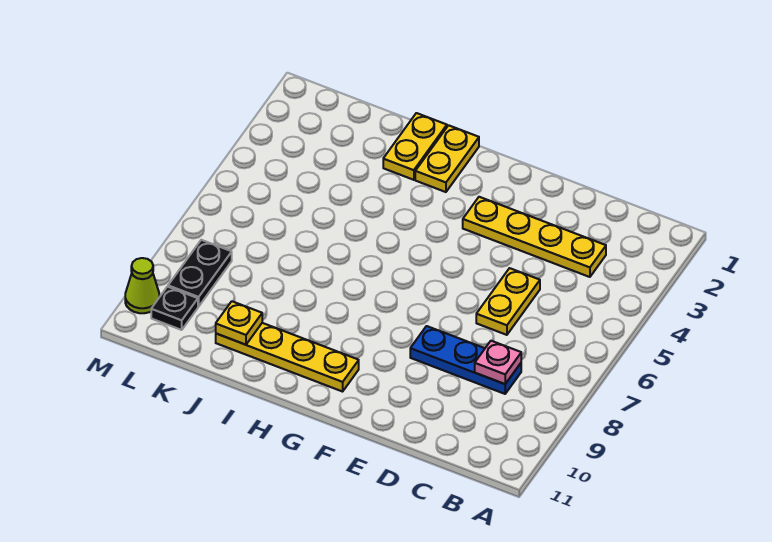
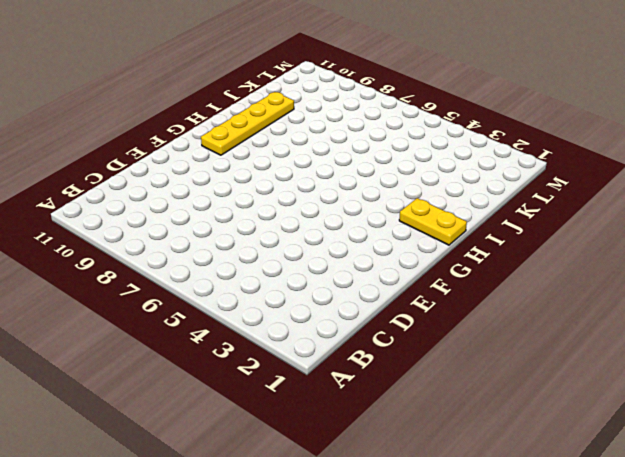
none -> yellow plate C3:F3 level 1
none -> blue plate C8:E8 level 1

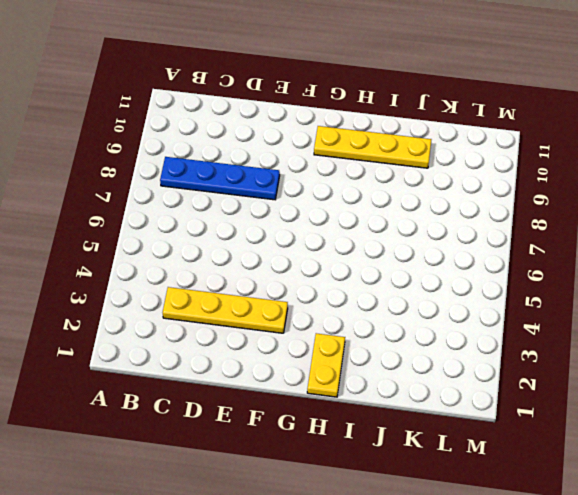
blue plate B8:E8 level 1 -> blue plate C8:E8 level 1
none -> yellow plate D5:D6 level 1
none -> yellow plate I1:I2 level 1

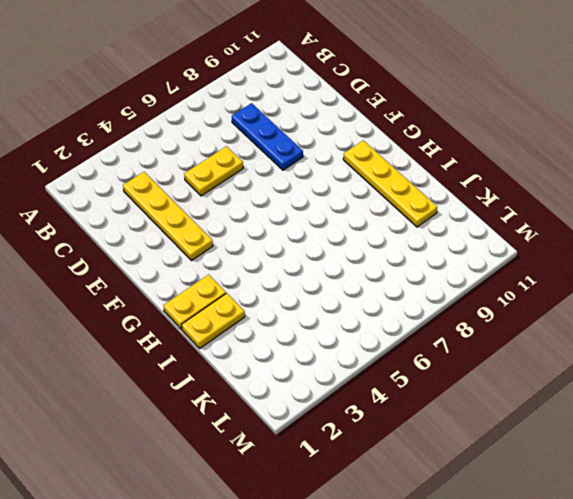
none -> black plate L8:L9 level 1
none -> black plate L10 level 1

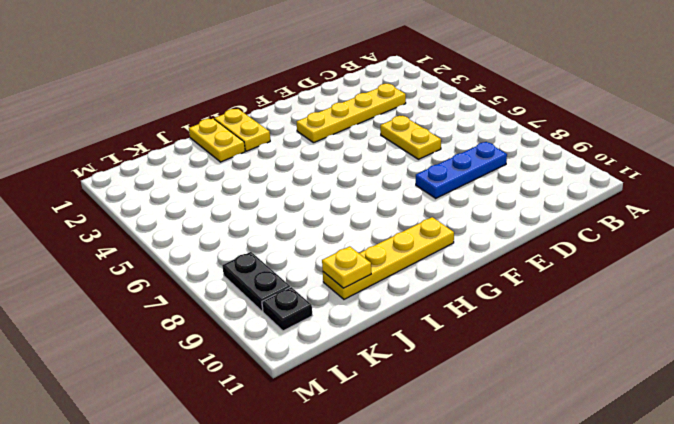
none -> lime cone M10 level 1
none -> pink plate C8 level 2

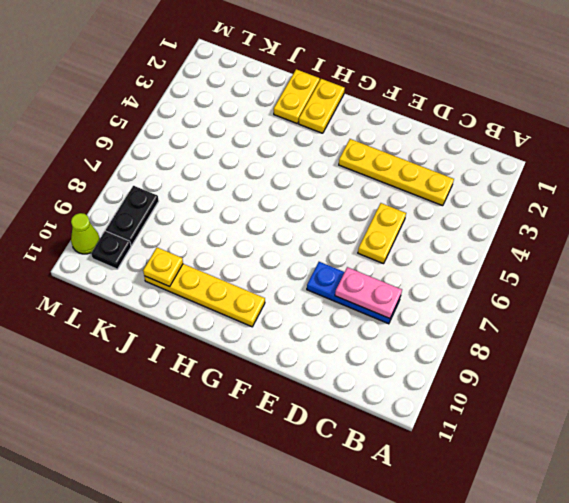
pink plate C8:D8 level 2 -> pink plate C8 level 2

